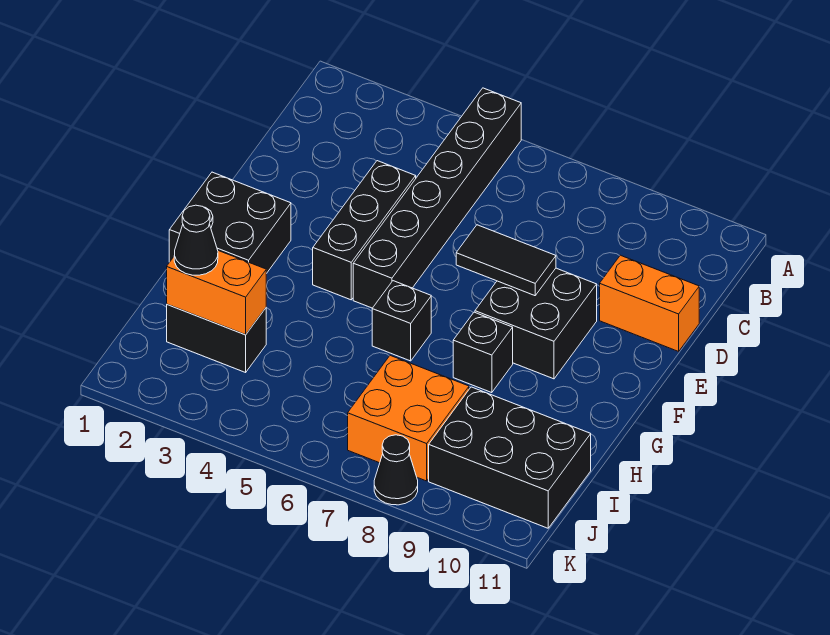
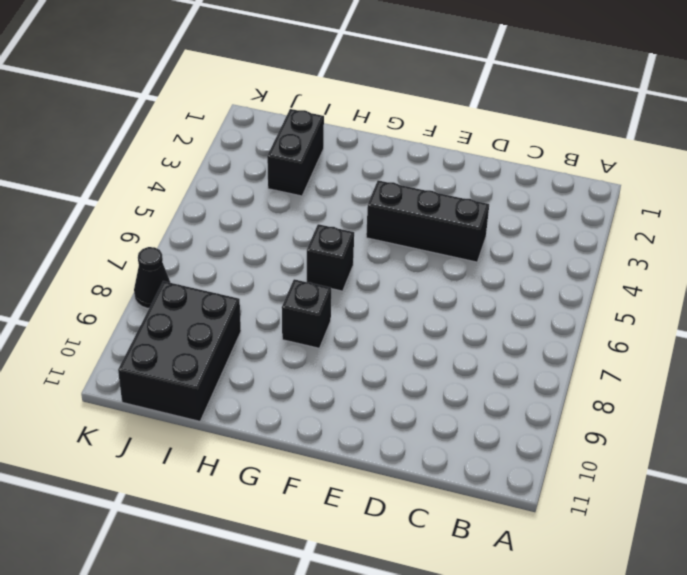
none -> black brick A5:F5 level 1
none -> orange brick D10:D11 level 1
none -> black brick E8:F9 level 1

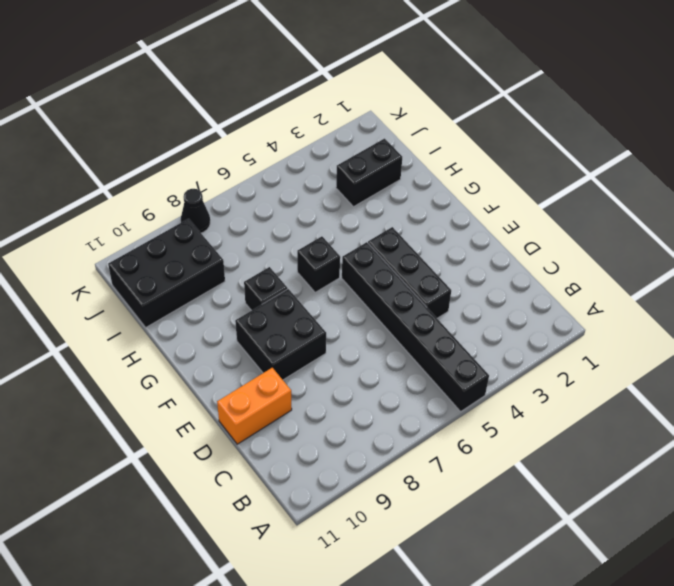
none -> black brick F1:G2 level 1
none -> orange brick I7:J8 level 1
none -> black tile E7:E8 level 2

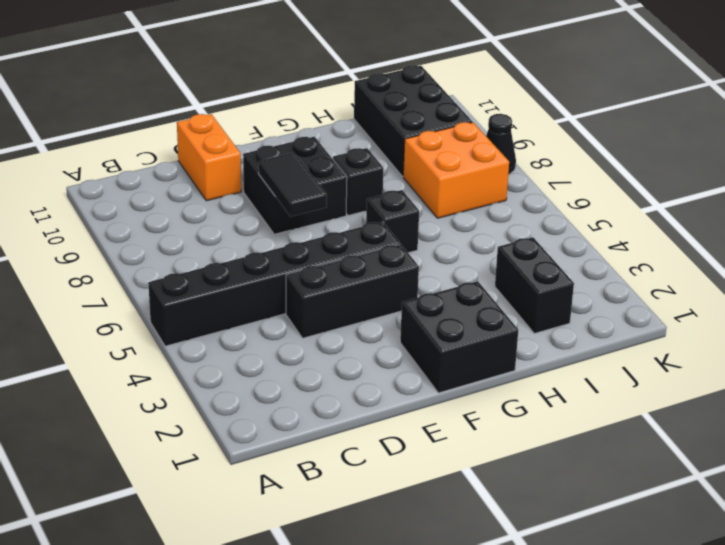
none -> orange brick I2:I3 level 2
none -> black cone I2 level 3

